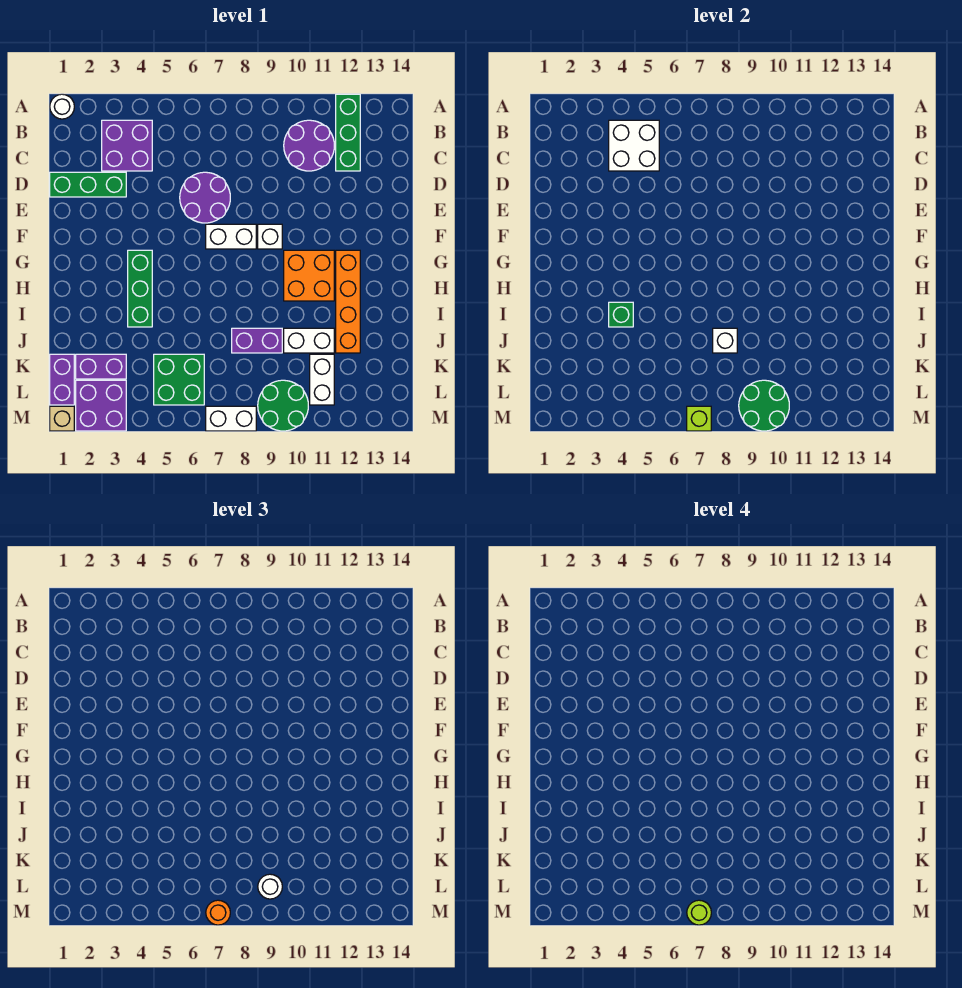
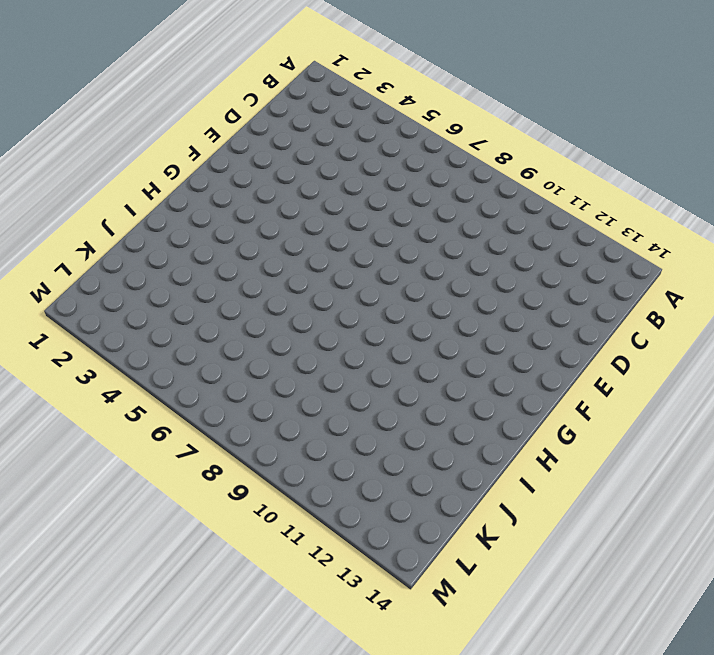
none -> white round brick A1 level 1
none -> green brick A12:C12 level 1
none -> purple brick B3:C4 level 1

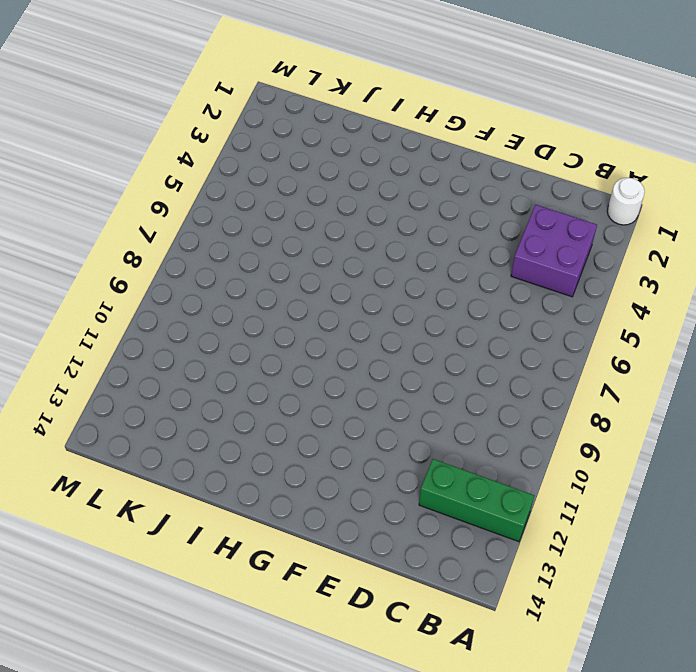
none -> purple round brick B10:C11 level 1
none -> green brick D1:D3 level 1
none -> purple round brick D6:E7 level 1

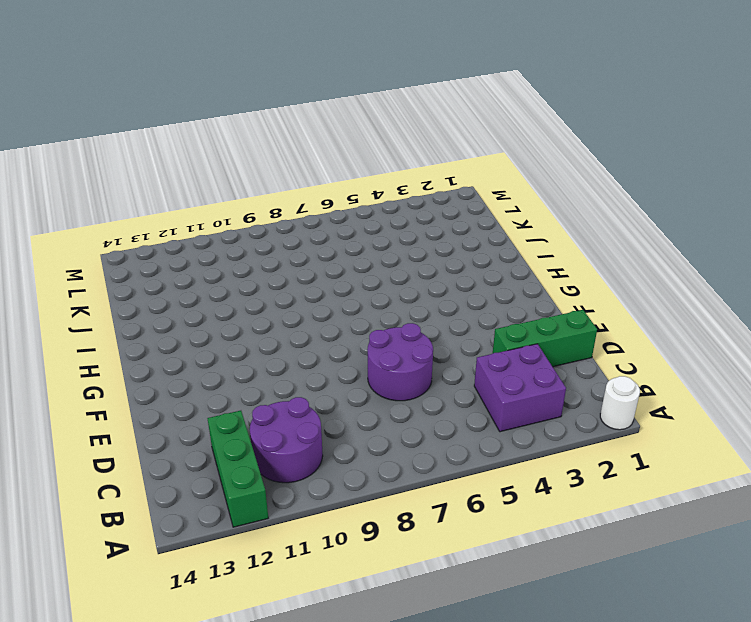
none -> white brick F7:F8 level 1
none -> white brick F9 level 1
none -> green brick G4:I4 level 1

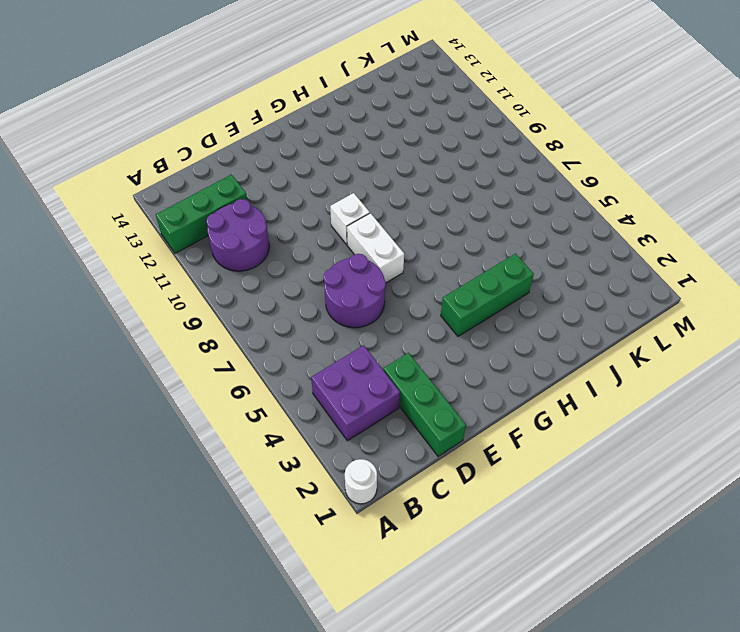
none -> orange brick G10:H11 level 1
none -> orange brick G12:J12 level 1
none -> purple brick J8:J9 level 1

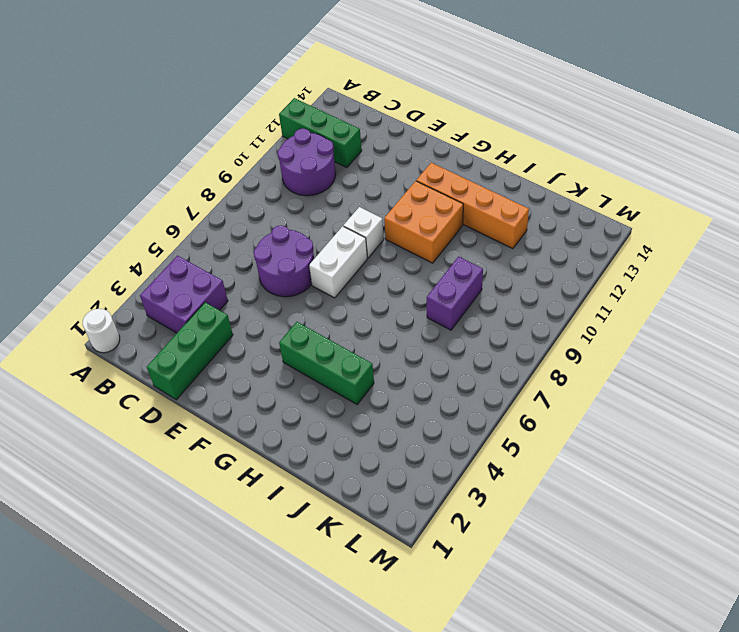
none -> white brick J10:J11 level 1
none -> purple brick K1:L1 level 1
none -> purple brick K2:K3 level 1

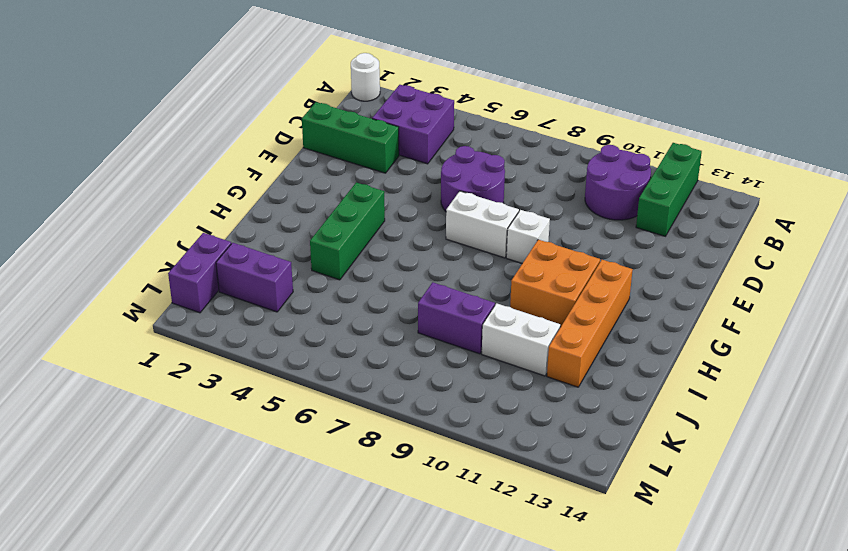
none -> green brick K5:L6 level 1
none -> white brick K11:L11 level 1
none -> purple brick L2:M3 level 1

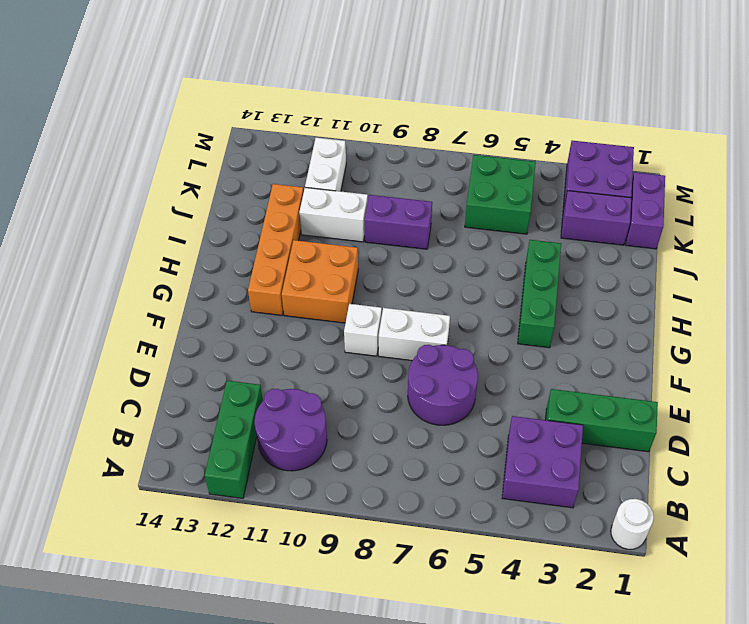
none -> green round brick L9:M10 level 1
none -> tan brick M1 level 1
none -> white brick M7:M8 level 1

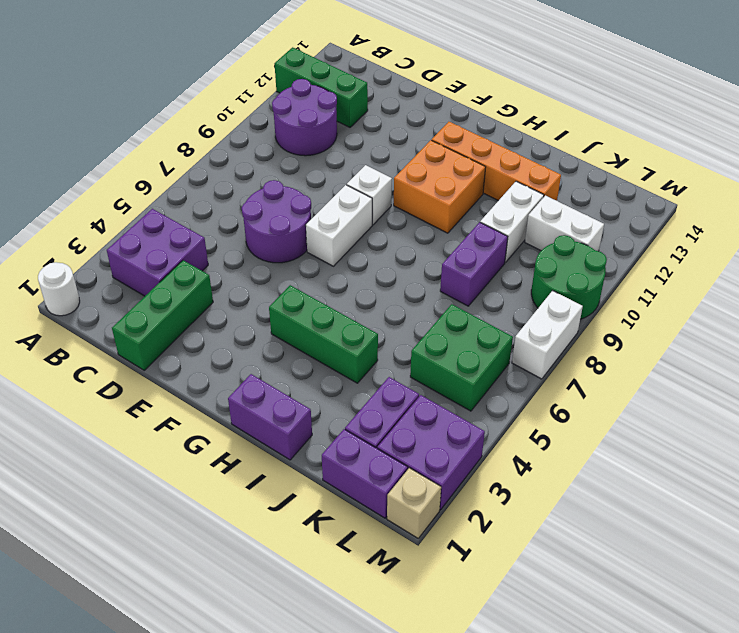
purple brick H1:I1 level 1 -> none
none -> white brick B4:C5 level 2
none -> green brick I4 level 2
none -> white brick J8 level 2

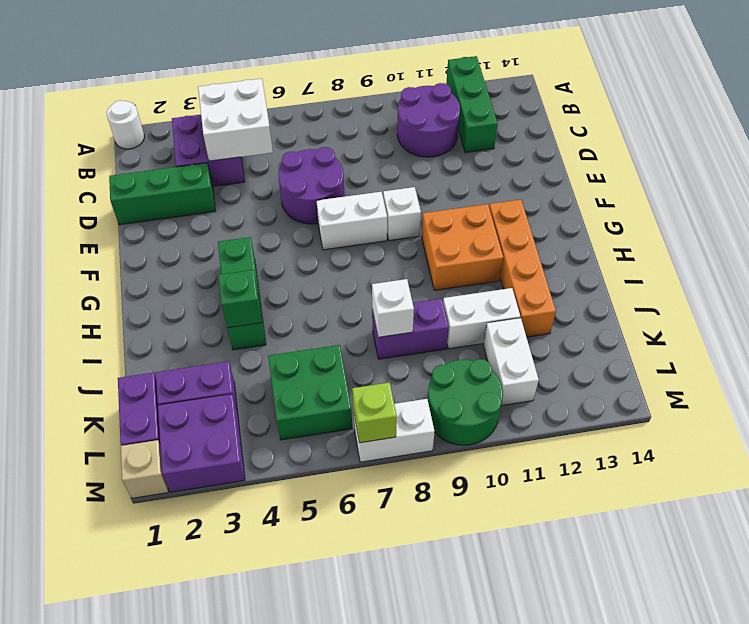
none -> green round brick L9:M10 level 2
none -> white round brick L9 level 3
none -> orange round brick M7 level 3

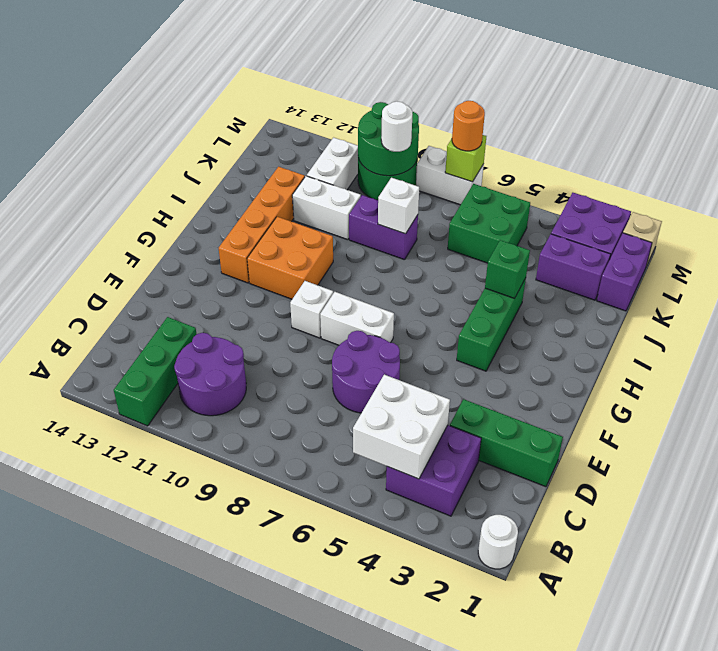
none -> lime round brick M7 level 4

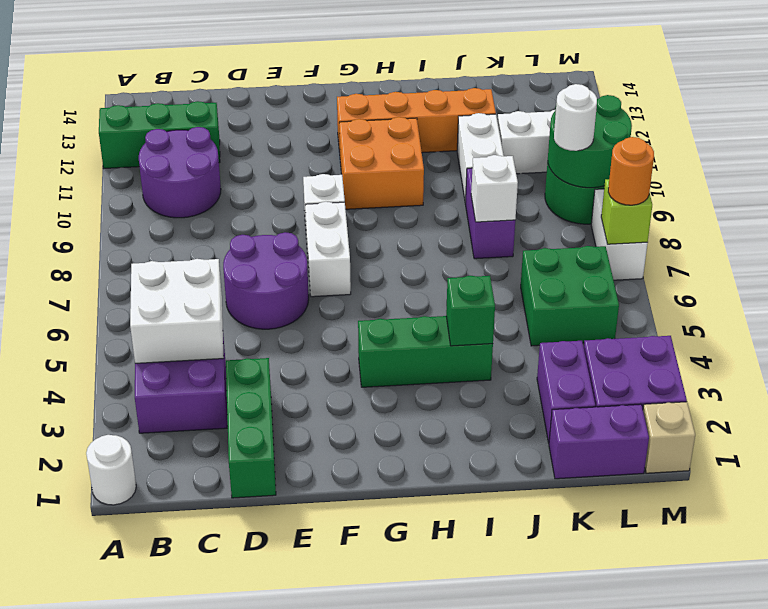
none -> lime round brick M7 level 4

